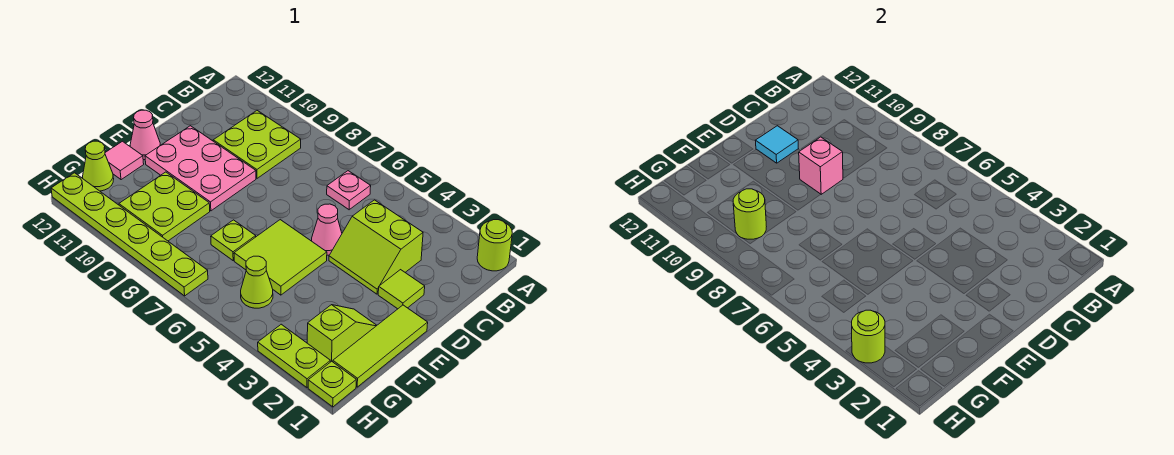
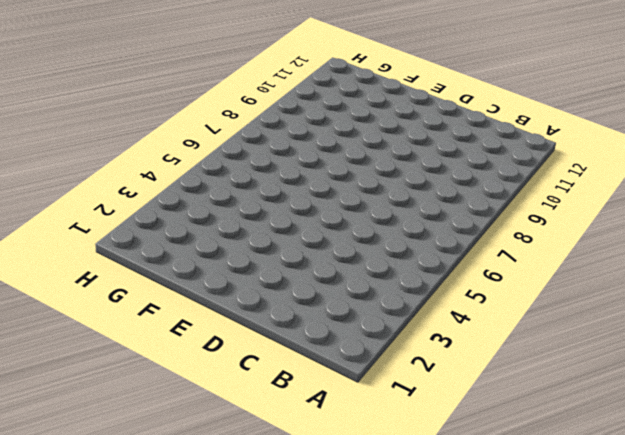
none -> lime round brick A1 level 1
none -> pink plate B6 level 1
none -> lime plate B9:C10 level 1

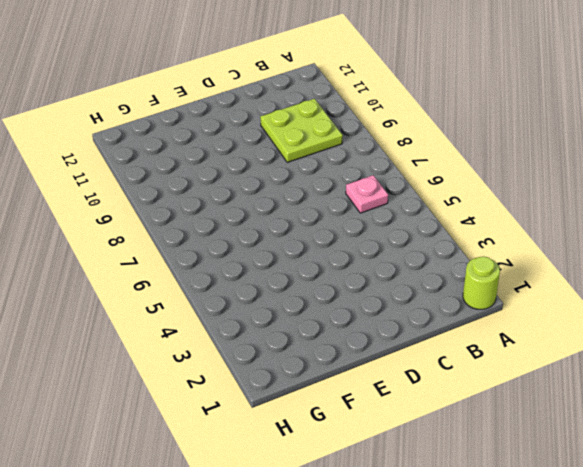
none -> lime slope C3:D4 level 1 top C
none -> lime tile D2 level 1
none -> pink cone D5 level 1

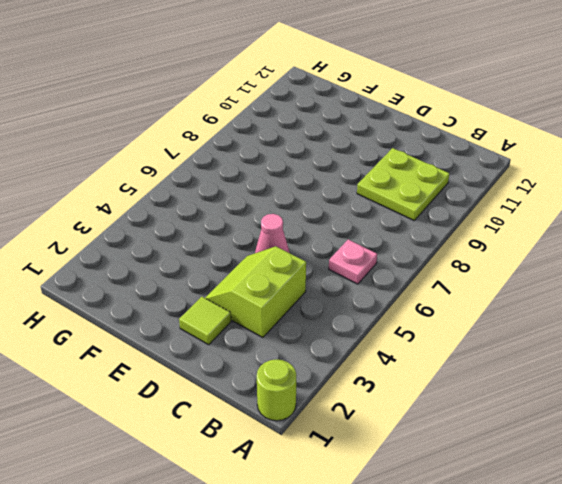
none -> pink plate D9:E11 level 1
none -> lime tile E1:G1 level 1
none -> lime tile E5:F6 level 1

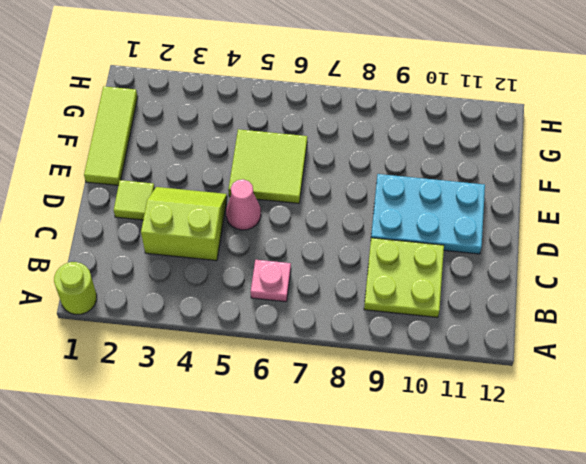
cyan plate D9:E11 level 1 -> pink plate D9:E11 level 1
none -> pink cone E12 level 1
none -> lime slope F2:G2 level 1 top G
none -> lime plate F7 level 1

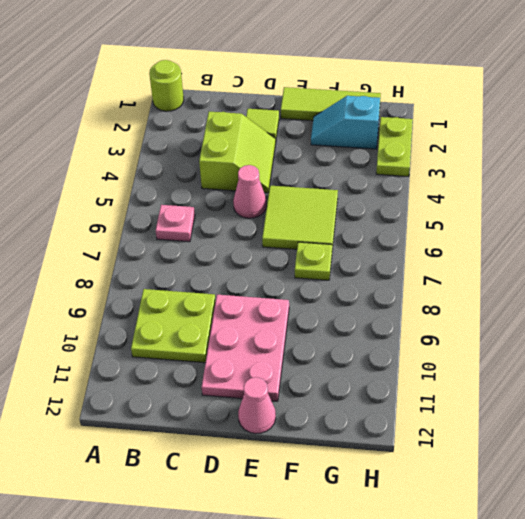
cyan slope F2:G2 level 1 top G -> lime slope F2:G2 level 1 top G
none -> lime plate F9:G10 level 1
none -> pink tile F12 level 1
none -> lime cone G5 level 1

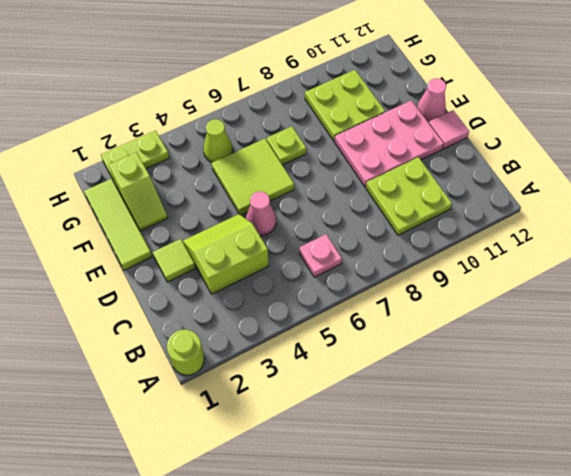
pink tile D12 level 1 -> pink tile F12 level 1
none -> lime cone G12 level 1
none -> lime plate H1 level 1
none -> lime plate H7:H12 level 1

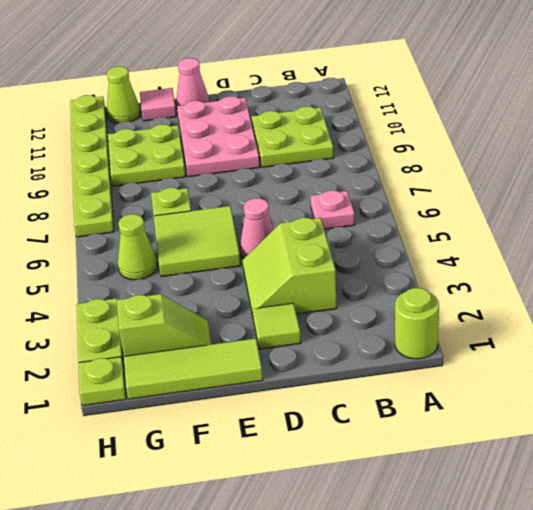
none -> pink brick D9 level 2
none -> cyan tile D11 level 2
none -> lime round brick G9 level 2

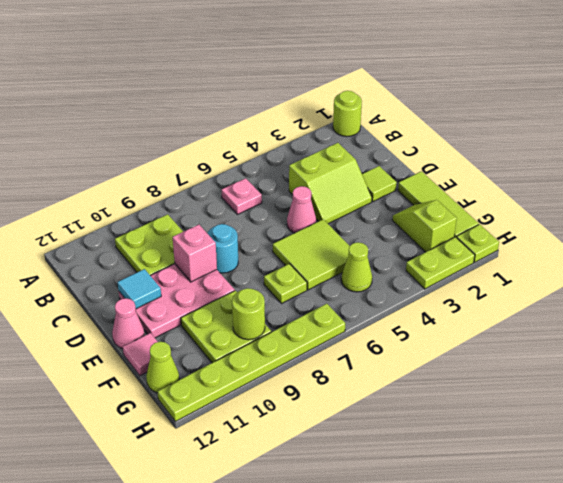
cyan round brick D8 level 1 -> none
none -> lime round brick H3 level 2

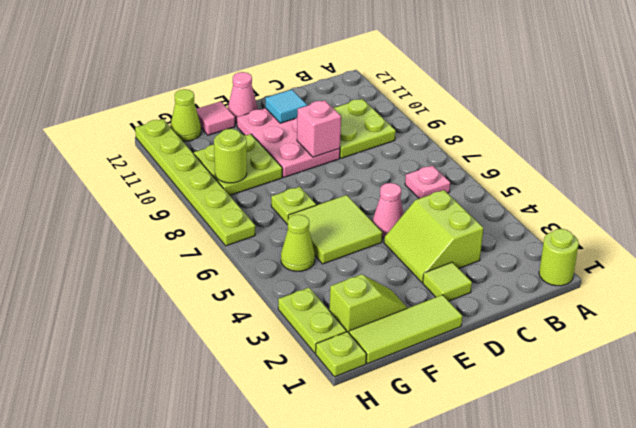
none -> lime round brick H3 level 2

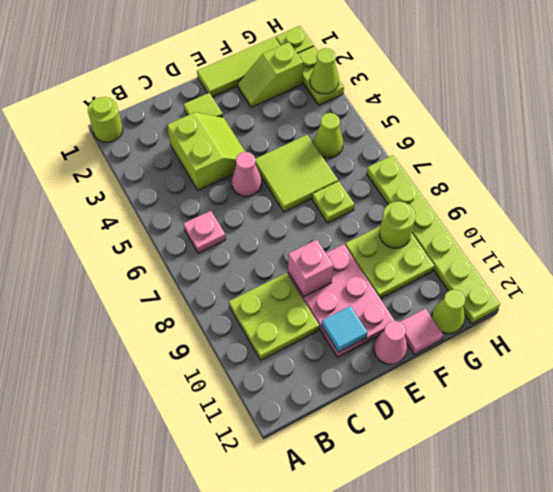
lime cone H3 level 2 -> lime round brick H3 level 2

